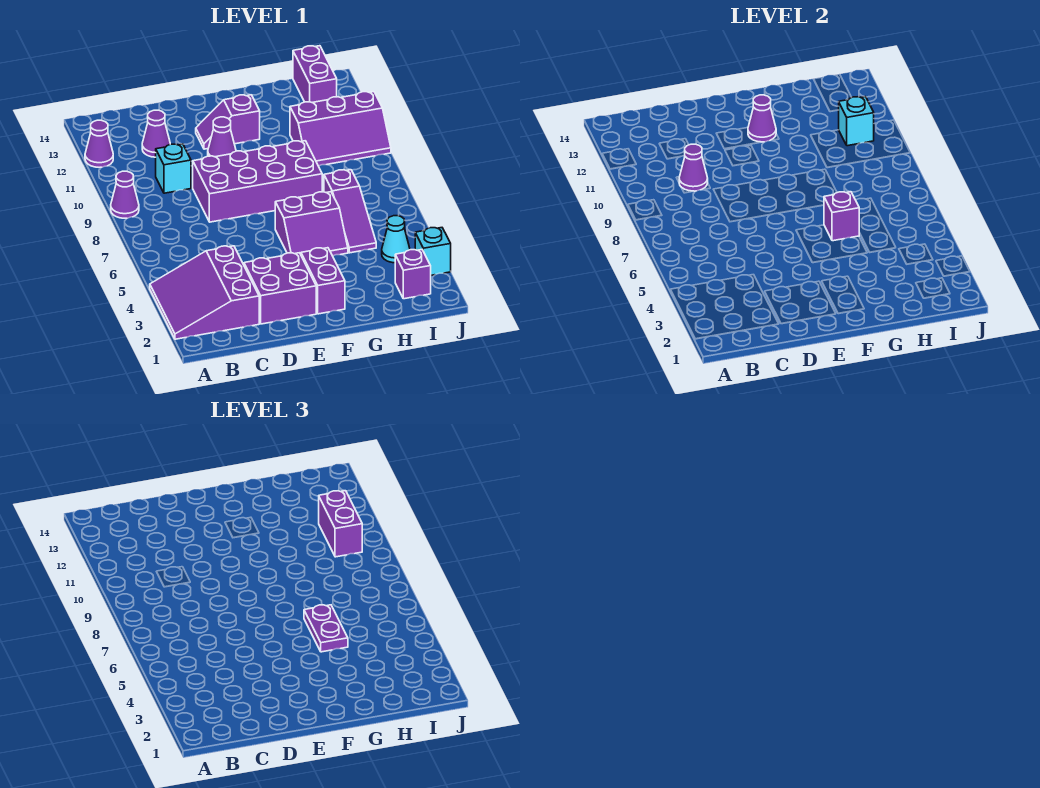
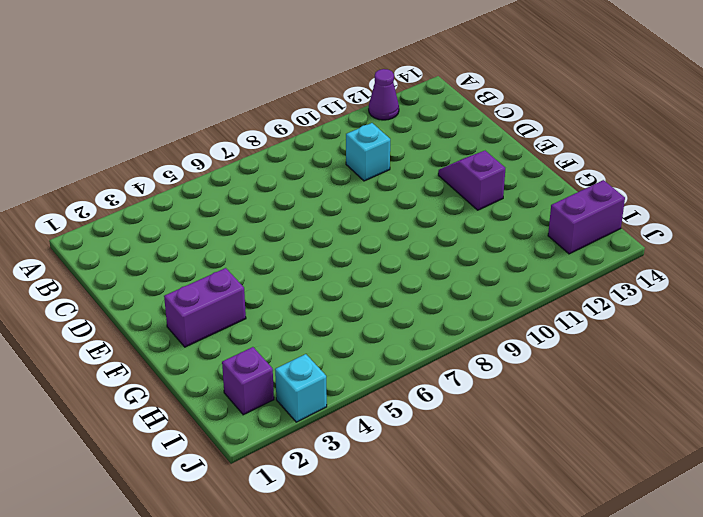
none -> purple slope A2:C4 level 1 top C
none -> purple cone A9 level 1
none -> purple cone C12 level 1

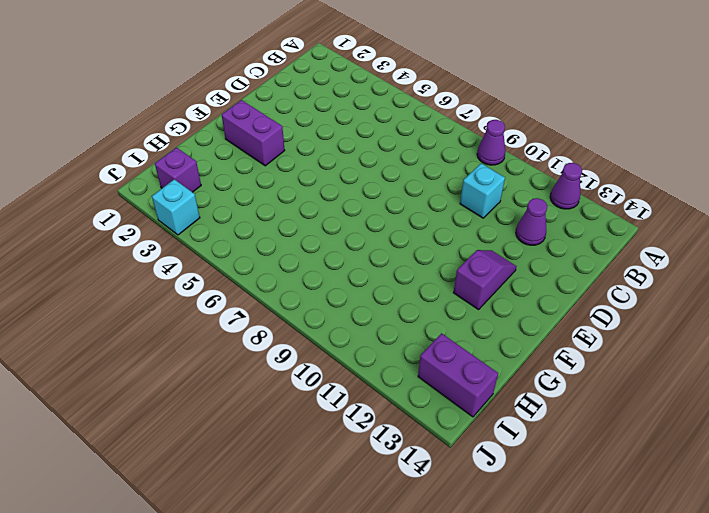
none -> purple slope A2:C4 level 1 top C
none -> purple brick D2:E3 level 1
none -> purple brick D8:G9 level 1

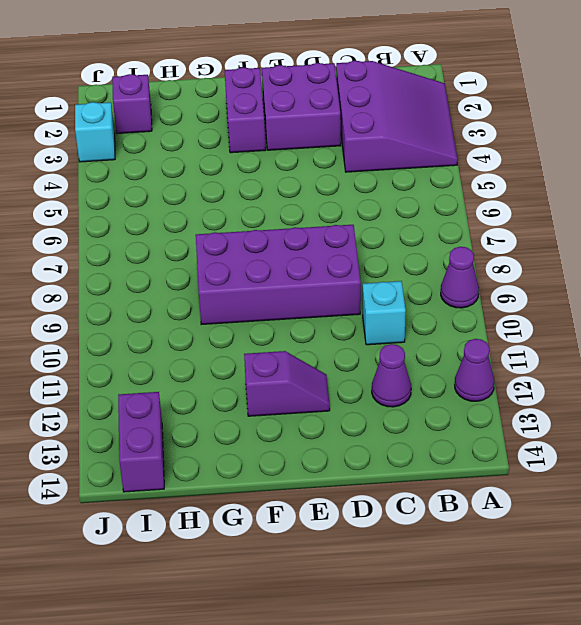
none -> purple cone E11 level 1
none -> purple slope F5:G6 level 1 top 6
none -> purple slope H5:H7 level 1 top 7

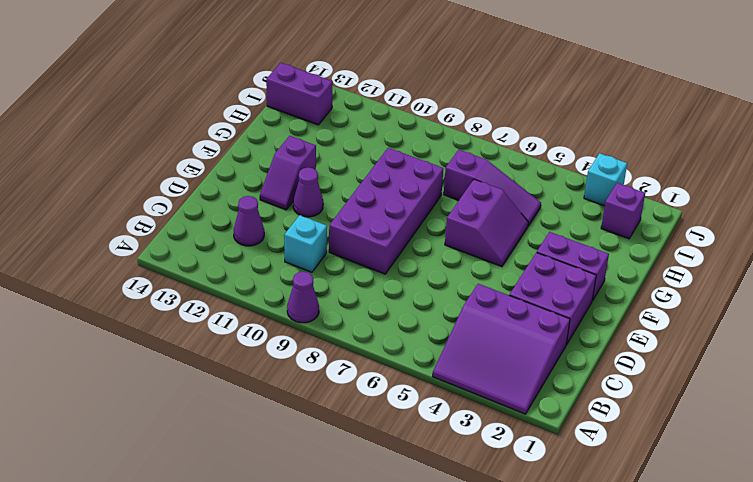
none -> purple cone A12 level 1
none -> purple slope H10:J11 level 1 top 11
none -> cyan cone I4 level 1

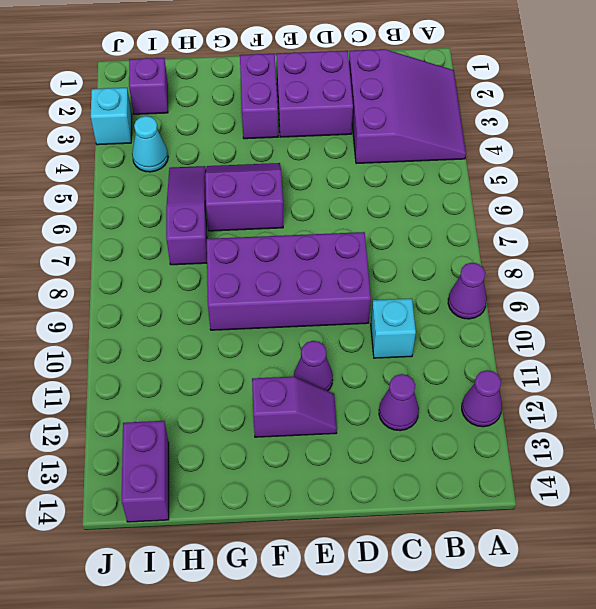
none -> purple slope H10:J11 level 1 top 11
none -> purple cone C10 level 2
none -> purple cone F12 level 2

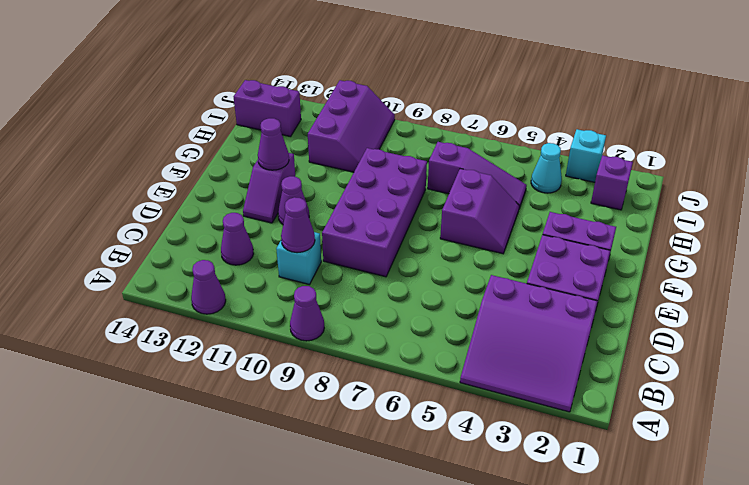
none -> purple brick G6 level 2
none -> cyan brick I11 level 2
none -> purple plate G5:G6 level 3

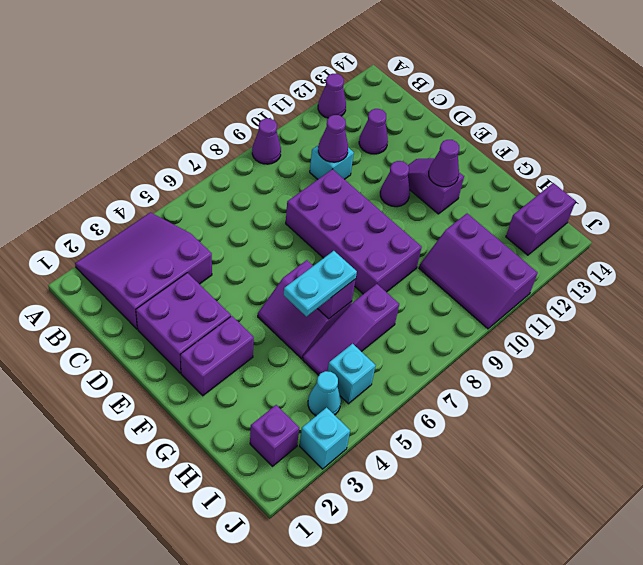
cyan plate G5:G6 level 3 -> purple plate G5:G6 level 3
cyan brick I5 level 1 -> cyan brick I11 level 2
none -> purple brick I10:I11 level 3

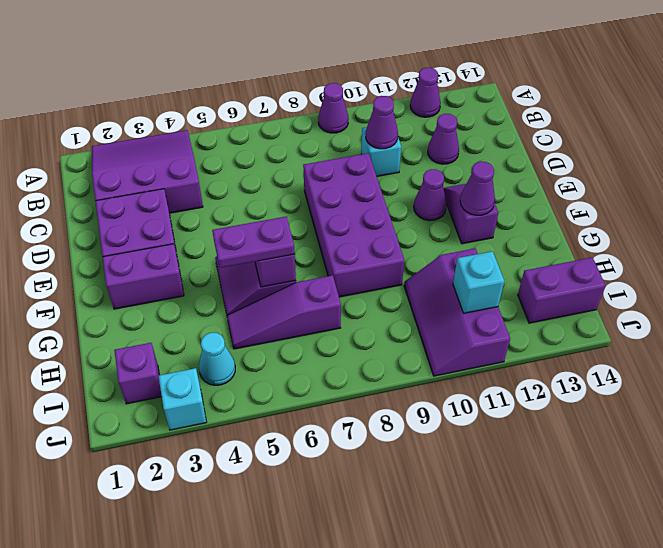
none -> purple brick I10:I11 level 3

